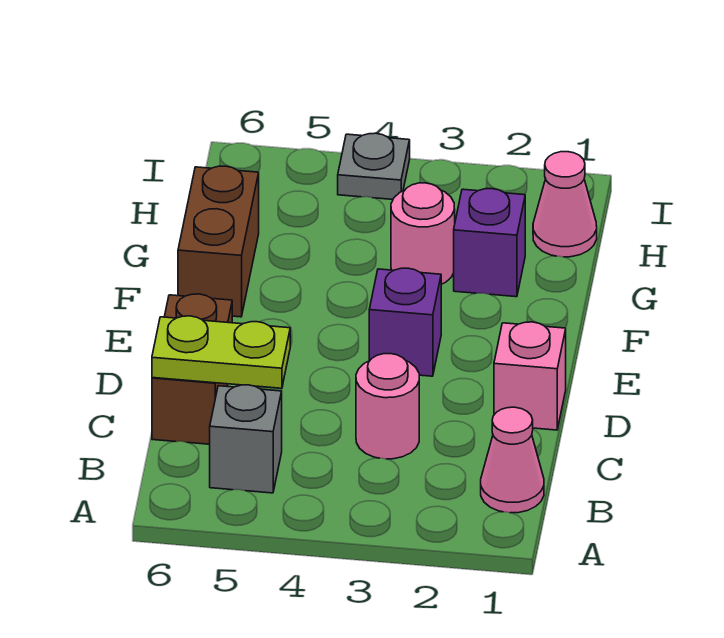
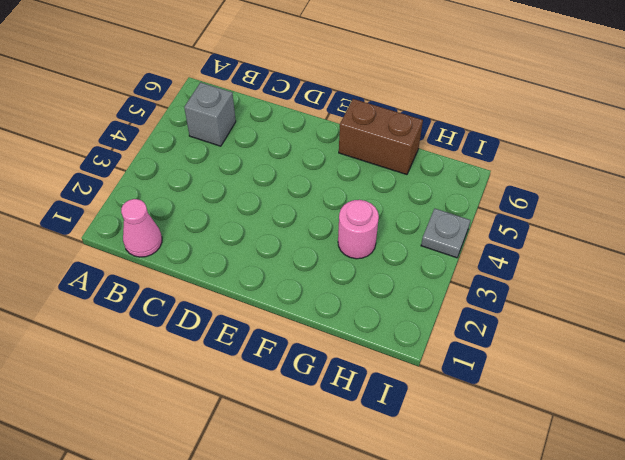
none -> pink round brick C3 level 1
none -> brown brick C6:D6 level 1
none -> pink brick D1 level 1

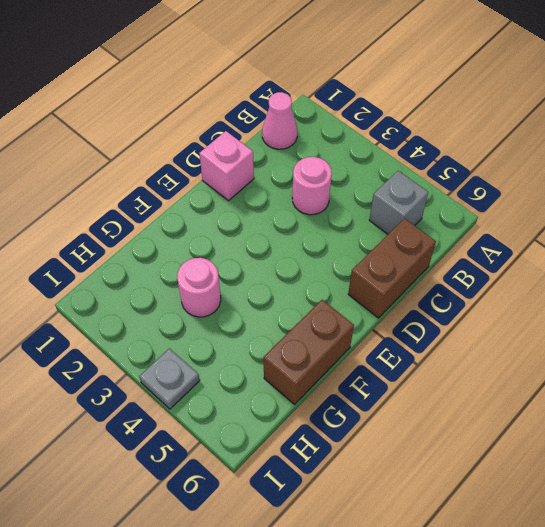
none -> purple brick E3 level 1
none -> purple brick G2 level 1
none -> pink cone H1 level 1

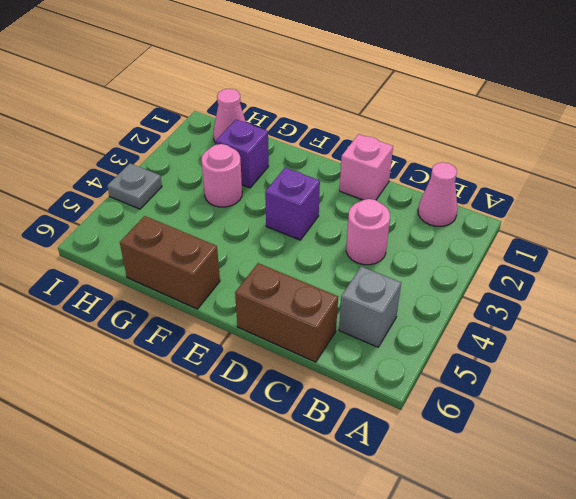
none -> lime plate C5:C6 level 2

